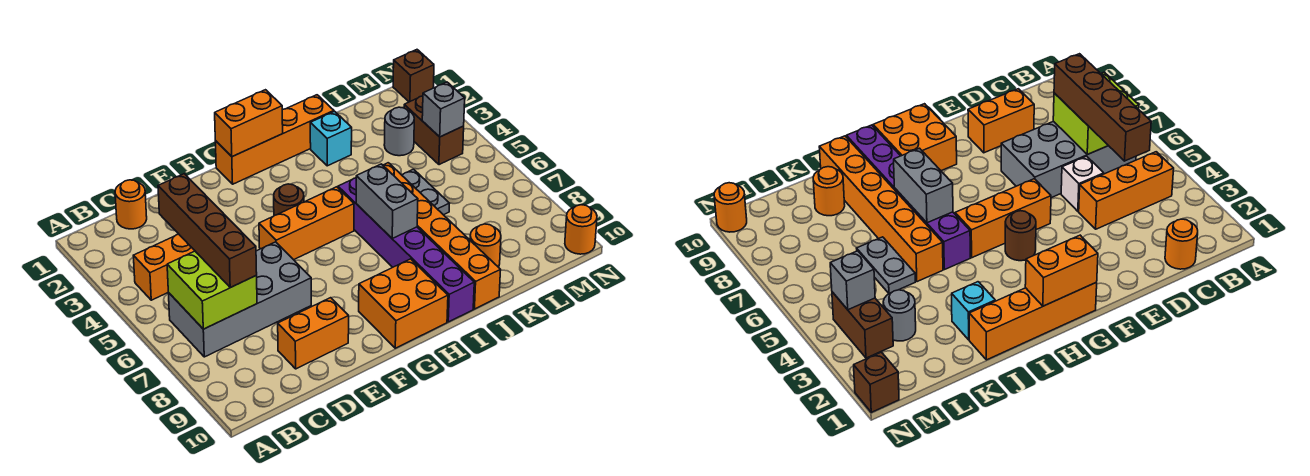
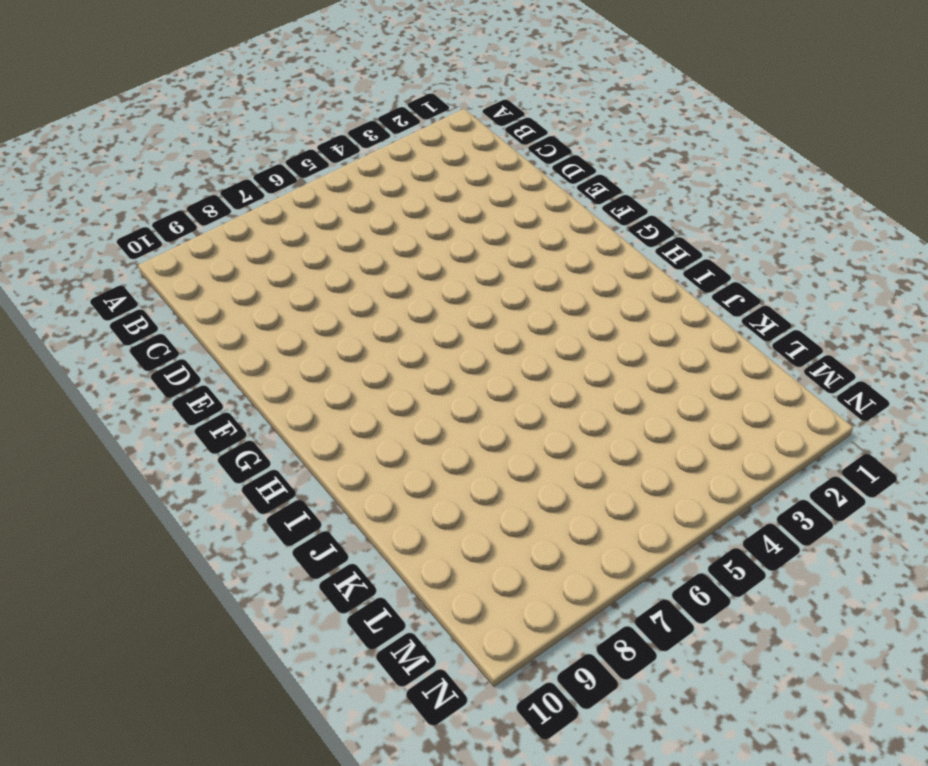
none -> orange brick B4:D4 level 1
none -> grey brick B6:E7 level 1
none -> orange round brick C1 level 1

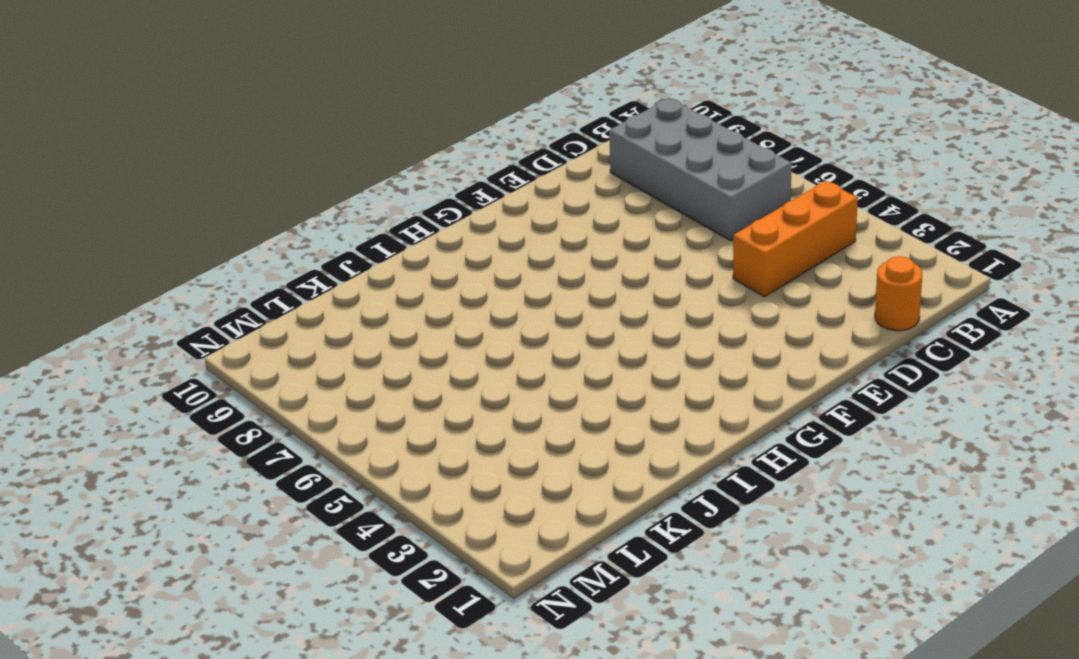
grey brick B6:C9 level 1 -> grey brick B6:E7 level 1
none -> white brick D5 level 1
none -> orange brick D9:E9 level 1
none -> orange brick F5:H5 level 1

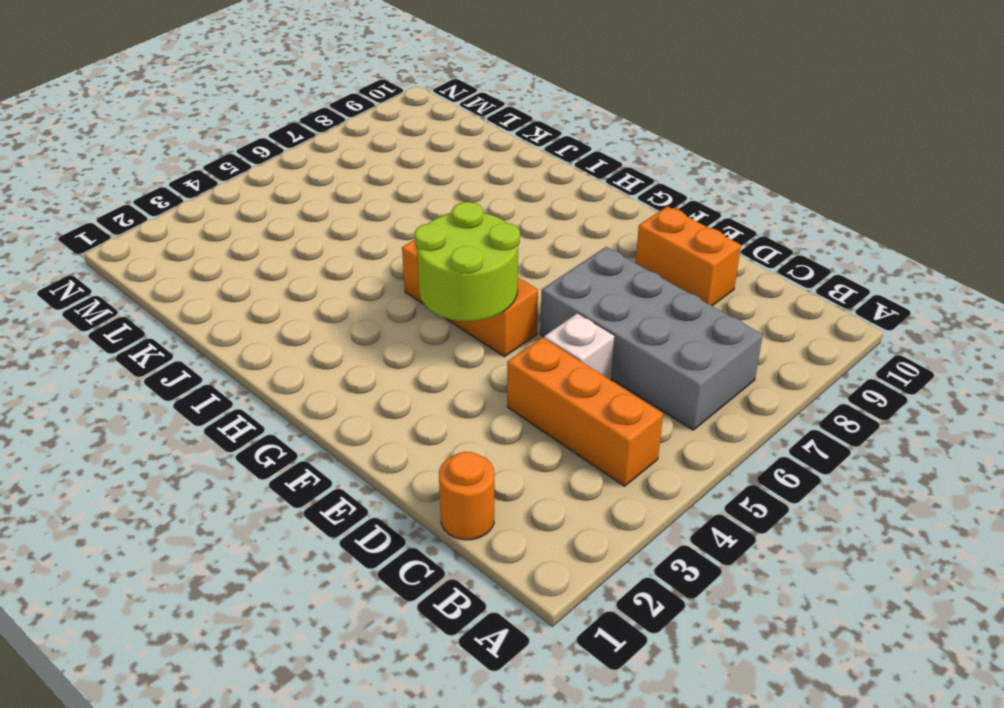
lime round brick F4:G5 level 2 -> none
none -> orange brick G1:J1 level 1
none -> brown round brick G4 level 1
none -> orange brick G9:H10 level 1

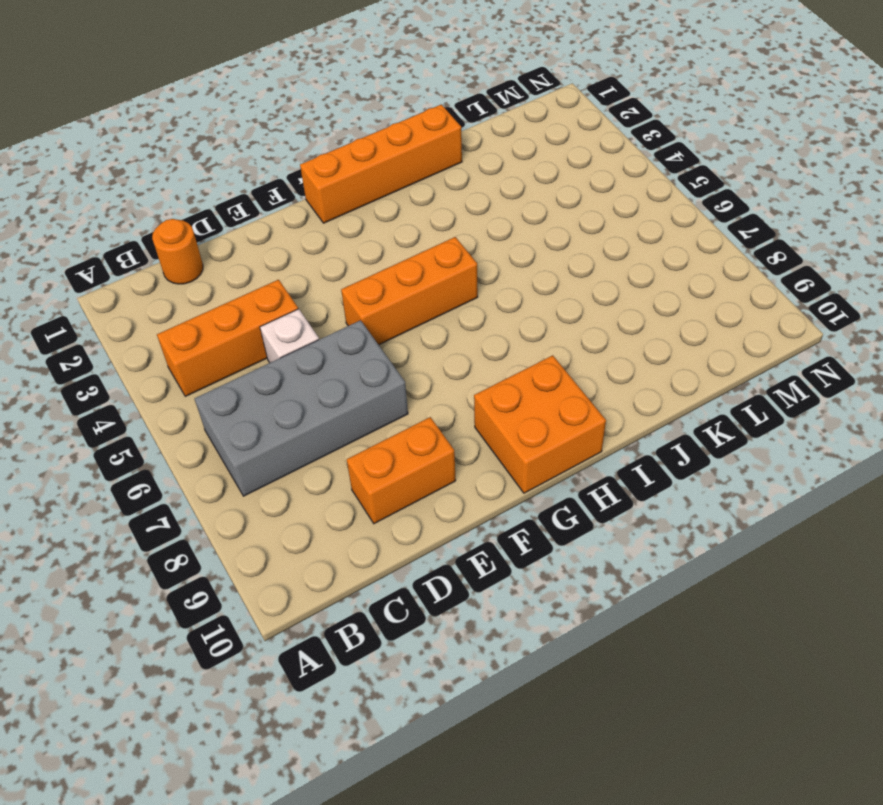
none -> brown round brick G4 level 1
none -> purple brick I5:I10 level 1
none -> cyan brick J2 level 1

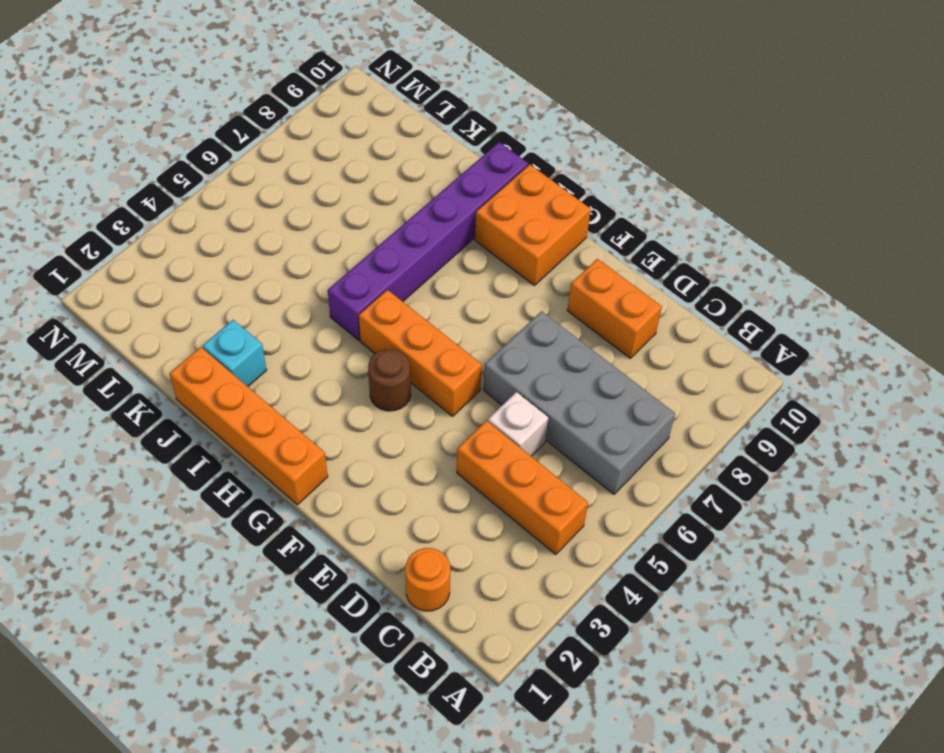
none -> orange brick J5:J10 level 1
none -> grey plate K5:K6 level 1
none -> orange round brick K9 level 1

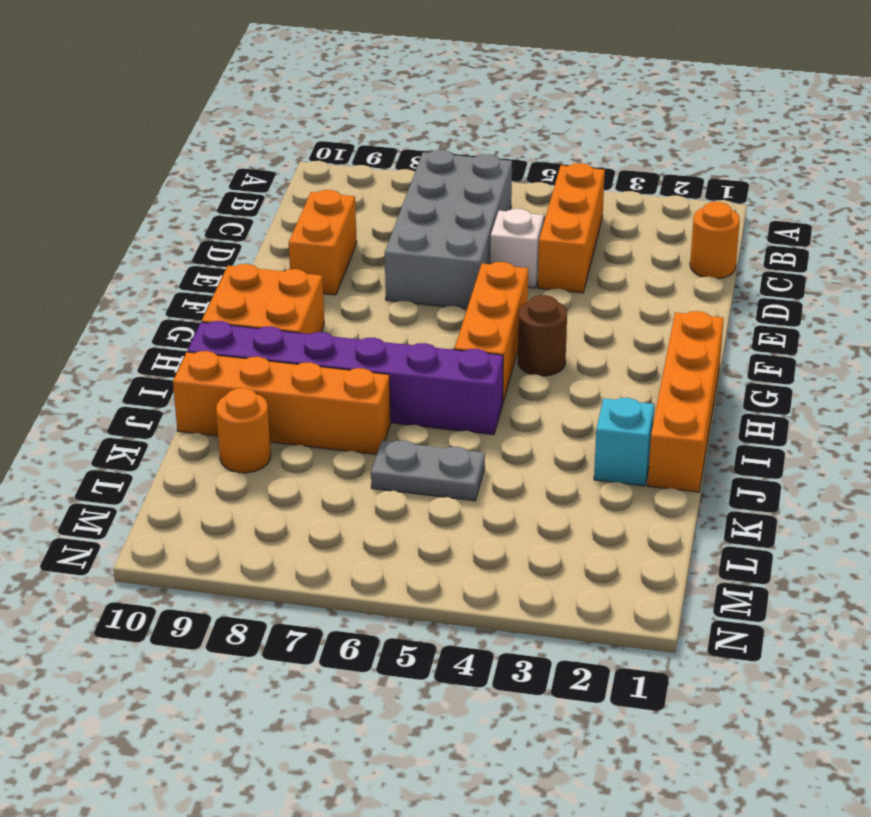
orange brick J7:J10 level 1 -> orange brick J5:J10 level 1
none -> grey round brick L3 level 1
none -> brown brick M3:M4 level 1
none -> brown brick N1 level 1

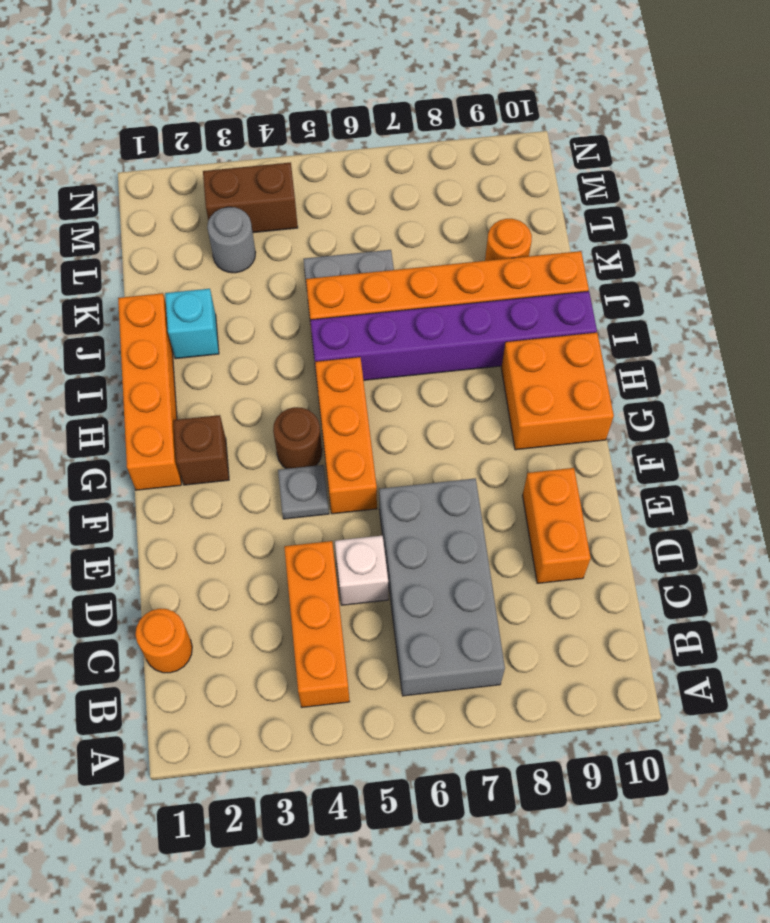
grey plate F4 level 1 -> none
brown brick G2 level 1 -> brown brick N1 level 1
none -> orange round brick N10 level 1
none -> lime brick B6:C7 level 2
none -> orange brick G1:H1 level 2

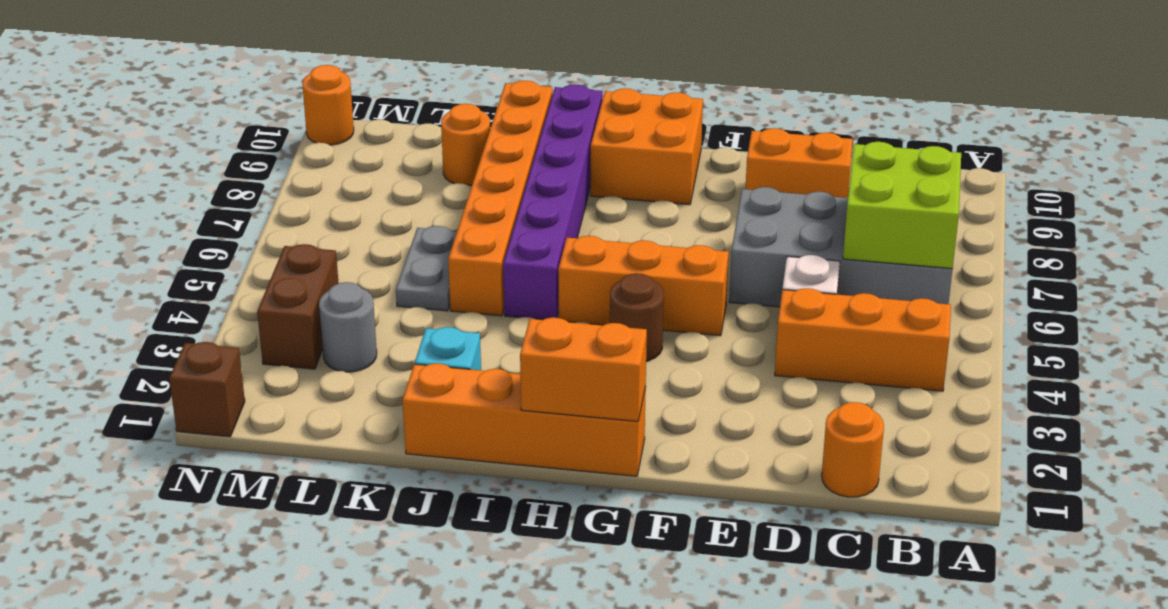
none -> grey brick I6:I7 level 2
none -> grey brick M4 level 2
none -> brown brick C4:C7 level 3

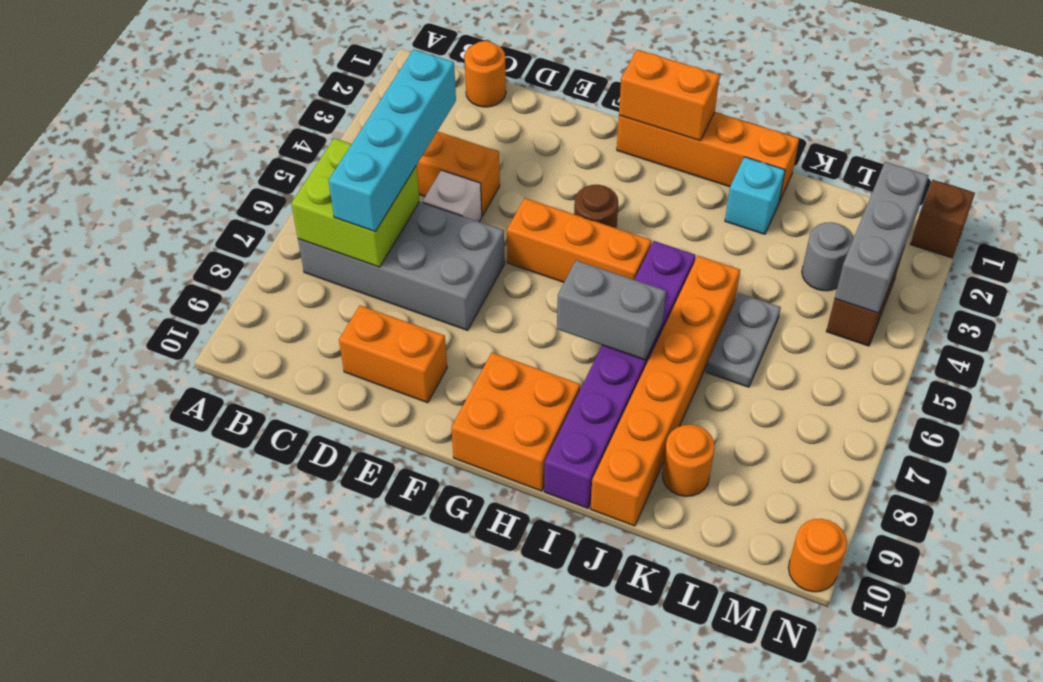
cyan brick C4:C7 level 3 -> brown brick C4:C7 level 3
grey brick H7:I7 level 2 -> grey brick I6:I7 level 2
grey brick M2:M4 level 2 -> grey brick M4 level 2

